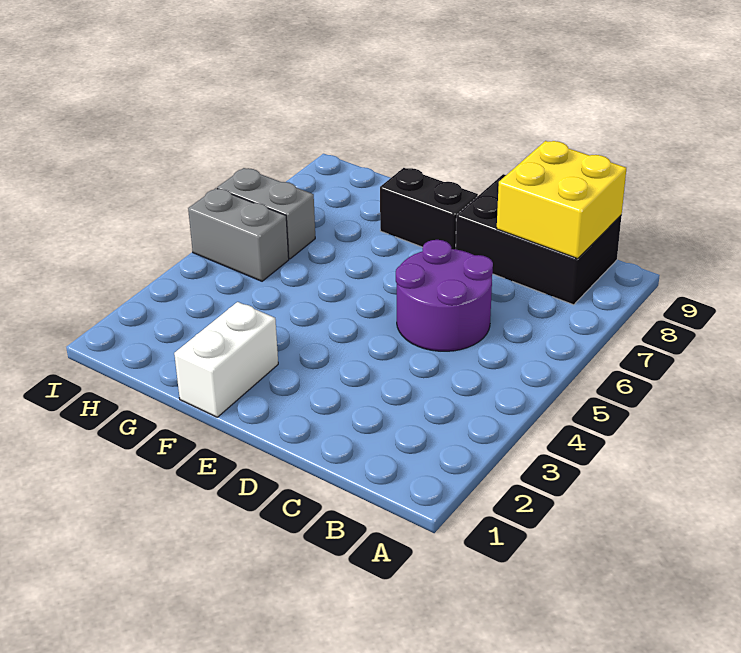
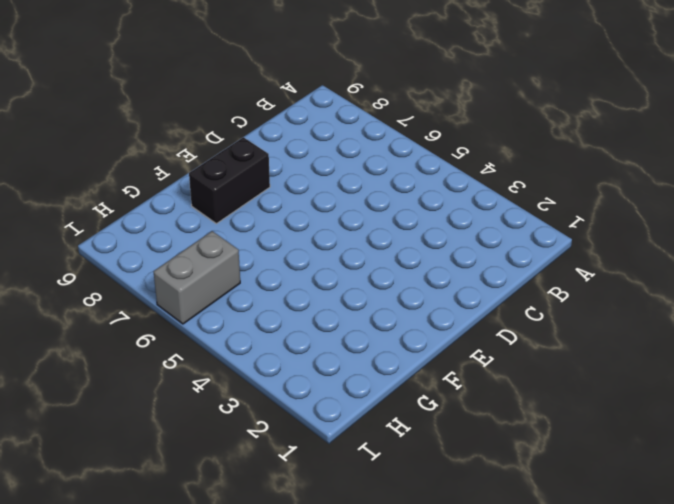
none -> black brick B8:D9 level 1
none -> purple round brick C5:D6 level 1

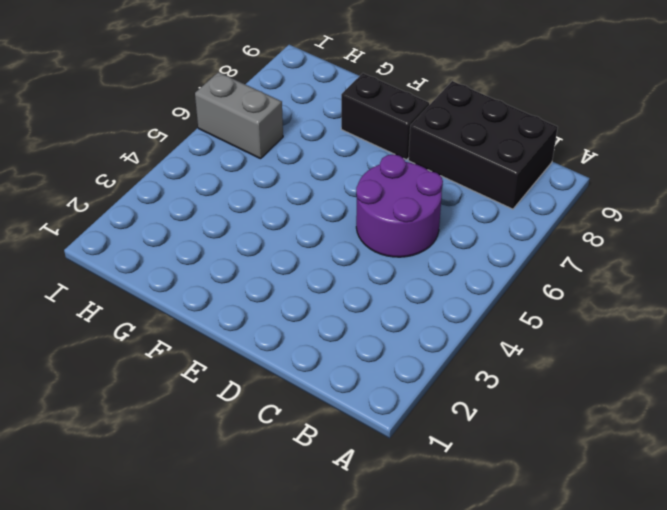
none -> white brick F1:F2 level 1
none -> grey brick H5:I5 level 1

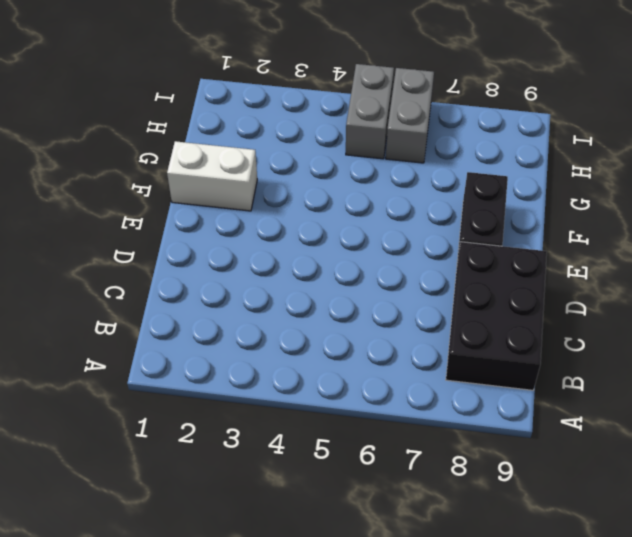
none -> purple round brick C5:D6 level 1
none -> yellow brick B8:C9 level 2

